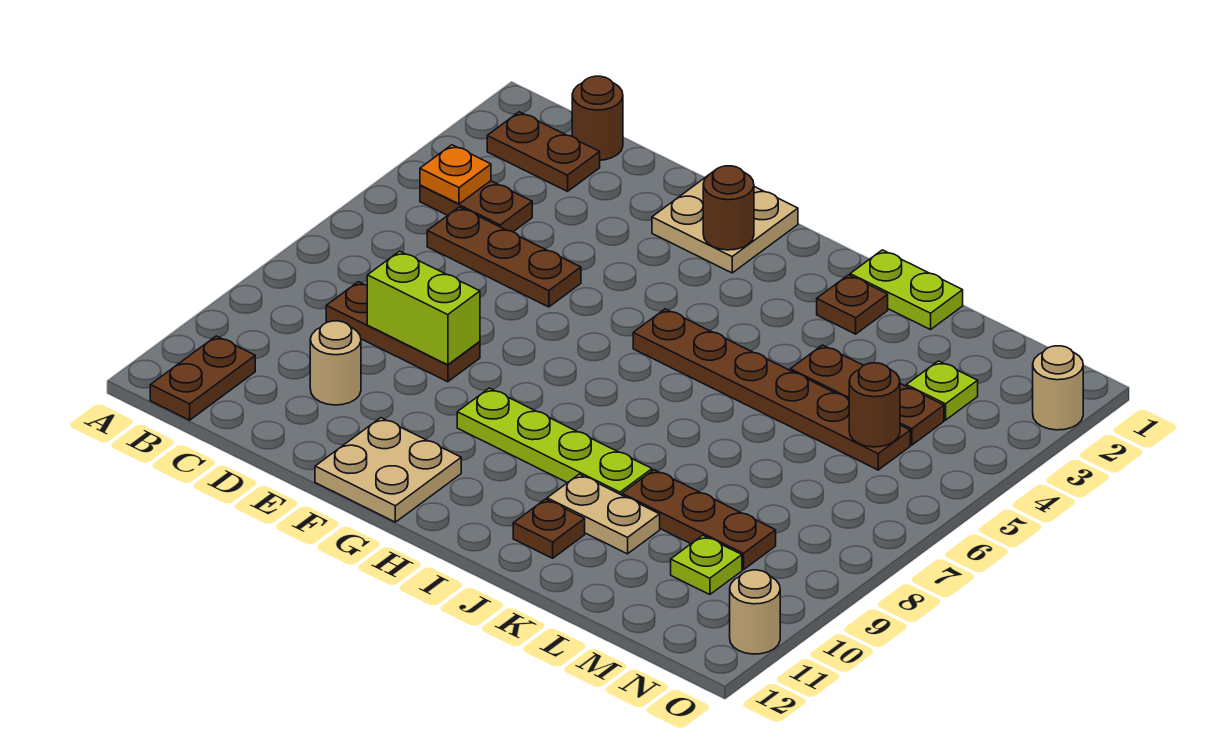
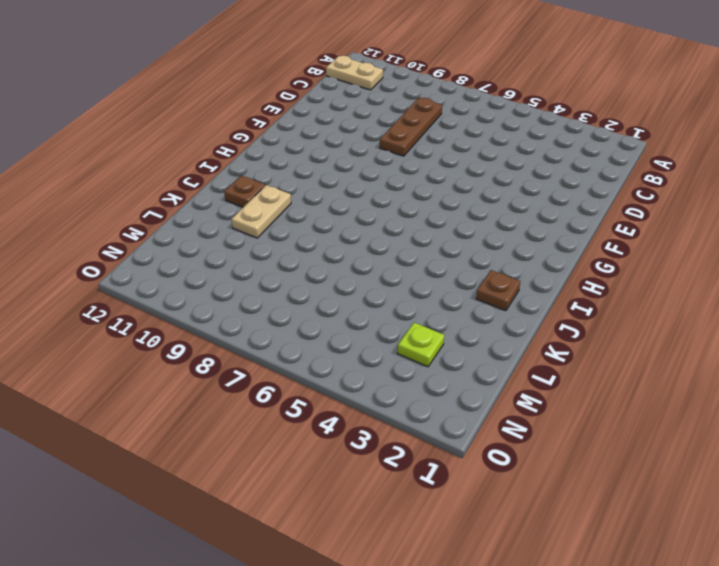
tan plate B11:B12 level 1 -> brown plate B11:B12 level 1
none -> brown plate B2:C2 level 1
none -> brown plate B4:C4 level 1
none -> brown round brick C1 level 1

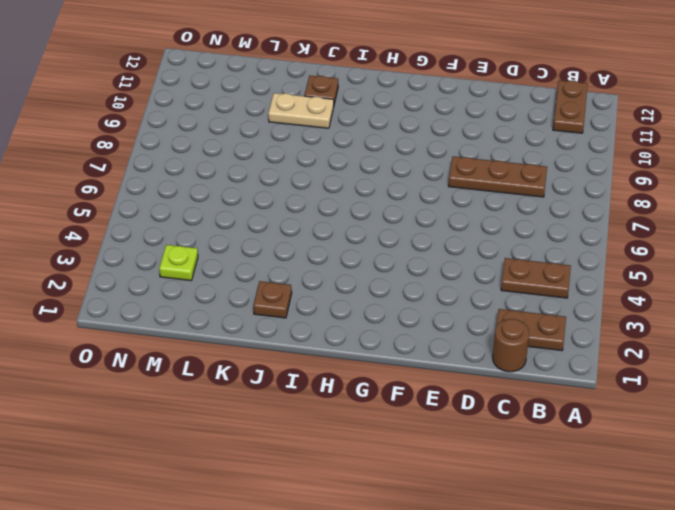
none -> brown plate C5:E5 level 1
none -> tan round brick D10 level 1
none -> tan plate F1:G2 level 1

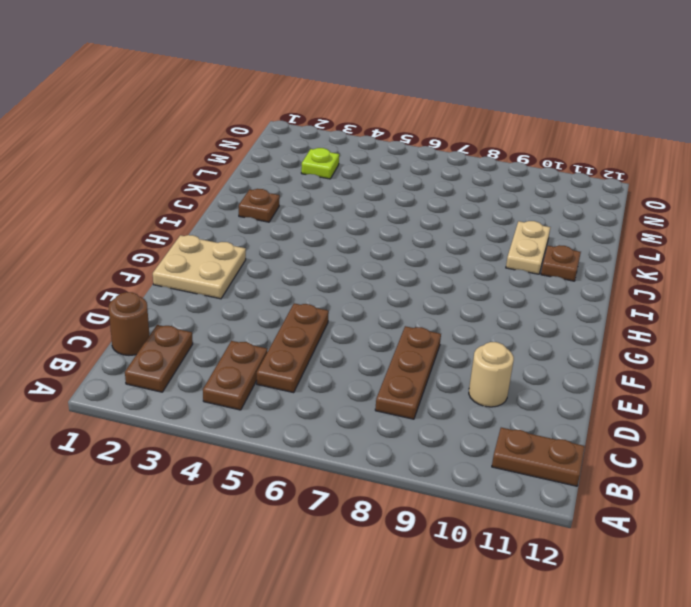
none -> tan plate F11:G12 level 1
none -> lime plate G9:J9 level 1
none -> brown plate H5:M5 level 1

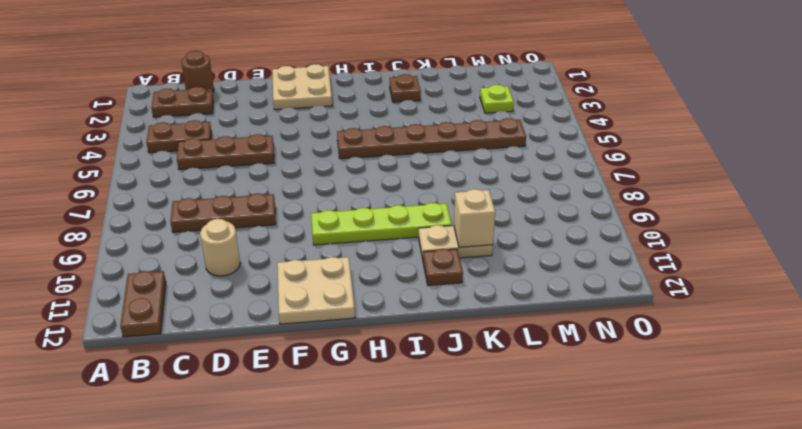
tan brick K10 level 2 -> none
none -> lime plate J1:K1 level 1
none -> brown plate K4:M4 level 1
none -> brown plate K9:M9 level 1

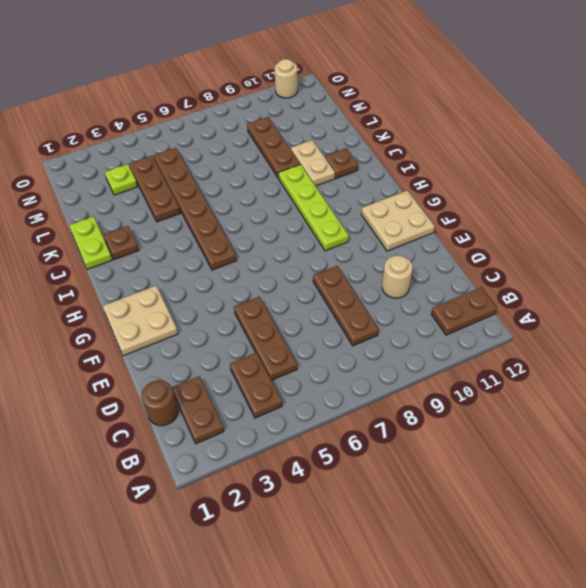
none -> lime plate M10 level 1
none -> tan round brick O2 level 1
none -> orange plate B4 level 2

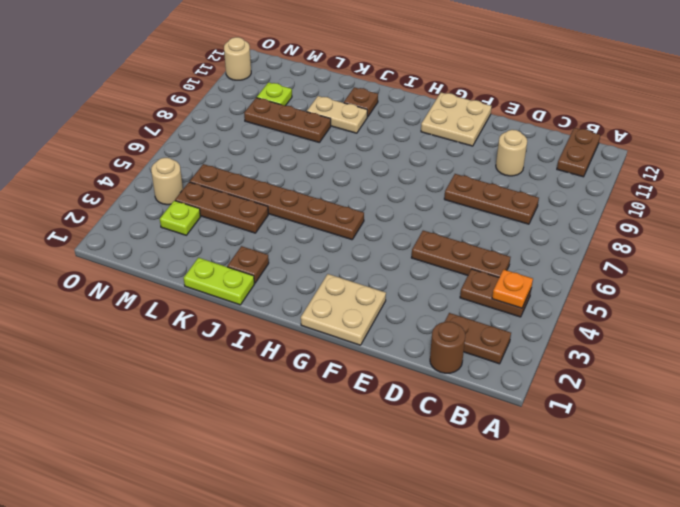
tan round brick N4 level 1 -> tan round brick O2 level 1
none -> lime plate G9:J9 level 1
none -> lime brick D8:E8 level 2
none -> brown round brick G2 level 2

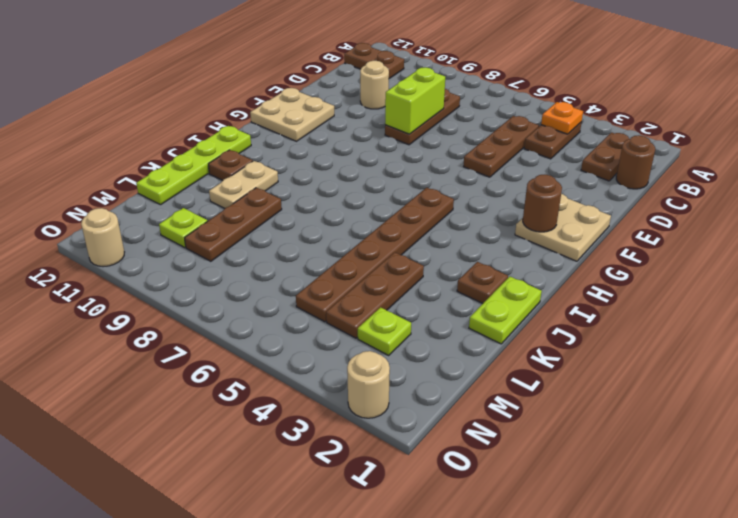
lime plate I12:L12 level 1 -> lime plate G9:J9 level 1
none -> brown round brick M5 level 2

